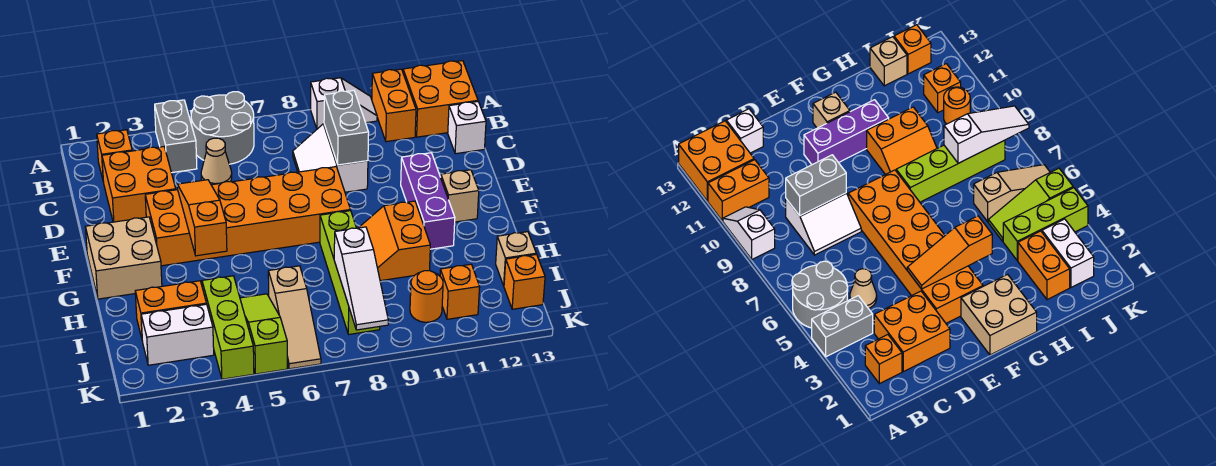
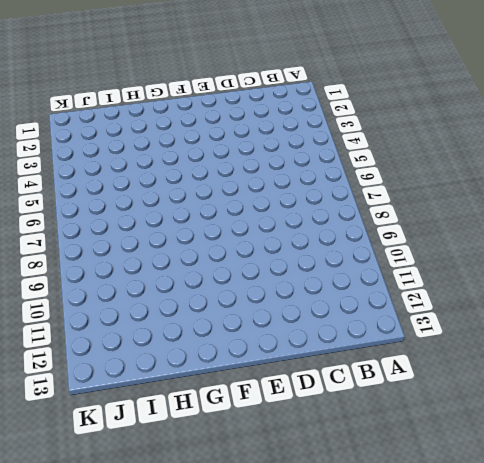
none -> grey brick A4:B4 level 1
none -> grey round brick A5:B6 level 1
none -> white slope A9:A10 level 1 top 9

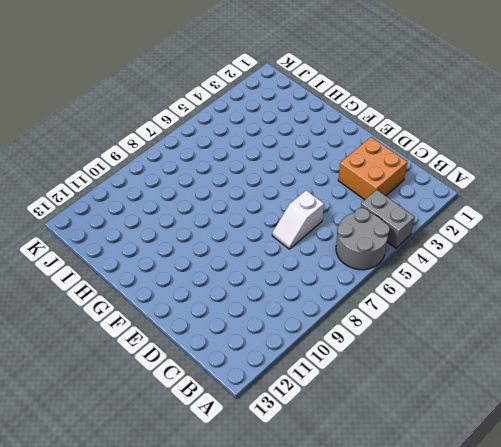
white slope D6:D7 level 1 top 6 -> white slope A9:A10 level 1 top 9
none -> orange brick A11:B11 level 1
none -> orange brick A12:B13 level 1
none -> orange brick B2 level 1

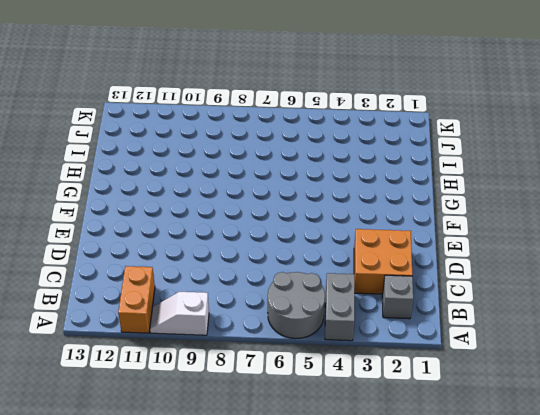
grey brick B2 level 1 -> orange brick B2 level 1
none -> orange brick A12:B13 level 1
none -> tan cone C5 level 1
none -> white slope C8:D9 level 1 top 9

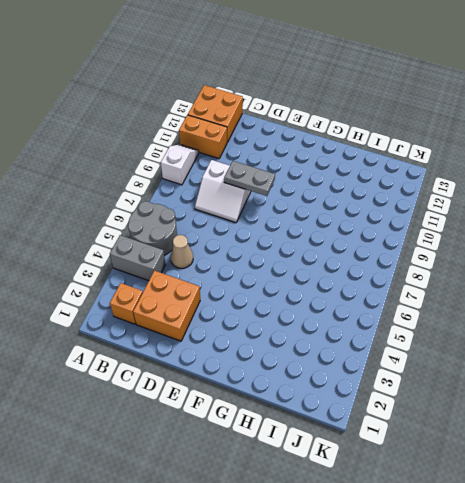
grey plate D9:E9 level 2 -> grey brick C9:D9 level 2
none -> white brick C13 level 1
none -> orange brick E3:F8 level 1
none -> purple brick E11:G11 level 1

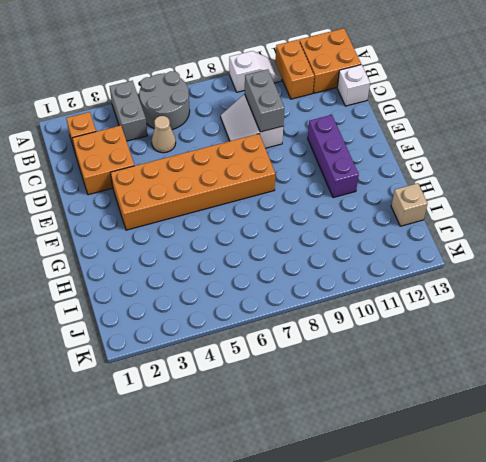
none -> tan brick F1:G2 level 1
none -> tan brick F12 level 1
none -> lime brick G8:J8 level 1

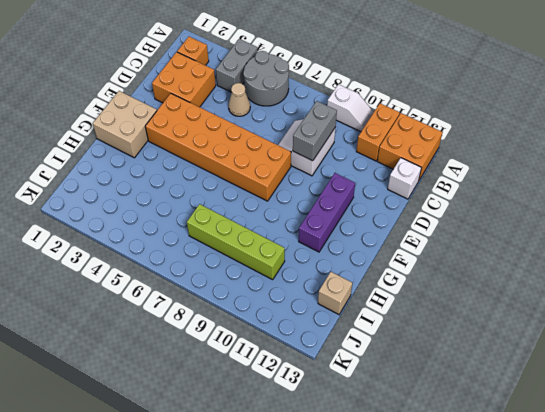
lime brick I7:I10 level 1 -> lime brick G8:J8 level 1
none -> tan brick F12 level 1
none -> orange slope G9:H10 level 1 top 10
none -> orange brick I2:I3 level 1

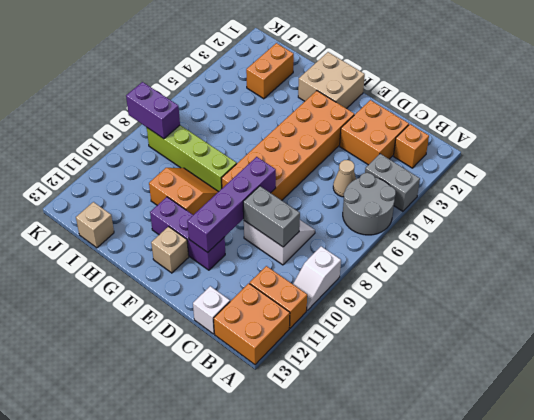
purple brick E8:E11 level 2 -> none
purple brick J8:K8 level 2 -> white slope I8:K8 level 2 top I
none -> lime brick I4:K4 level 1
none -> lime slope I5:K5 level 1 top K
none -> tan slope I6:K6 level 1 top I

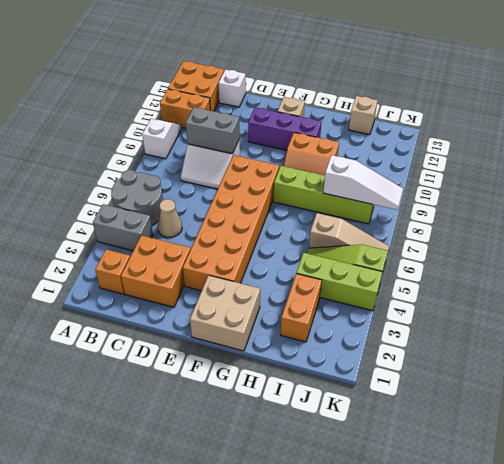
none -> white brick J2:J3 level 1
none -> orange round brick J10 level 1
none -> orange brick J11 level 1

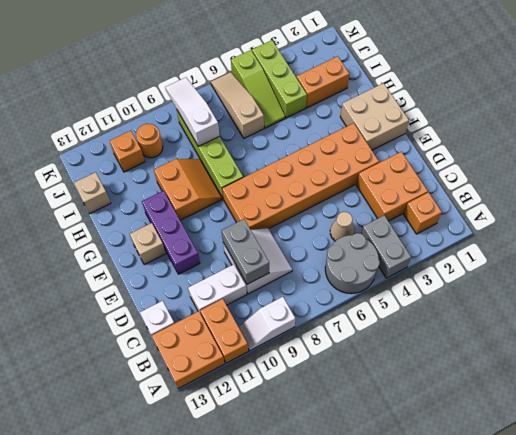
white brick C10:C11 level 1 -> white brick J2:J3 level 1
none -> orange brick J13 level 1
none -> orange slope E4:G4 level 2 top G

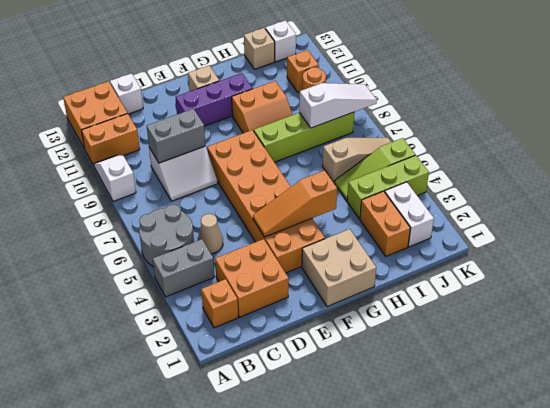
white brick J13 level 1 -> orange brick J13 level 1

